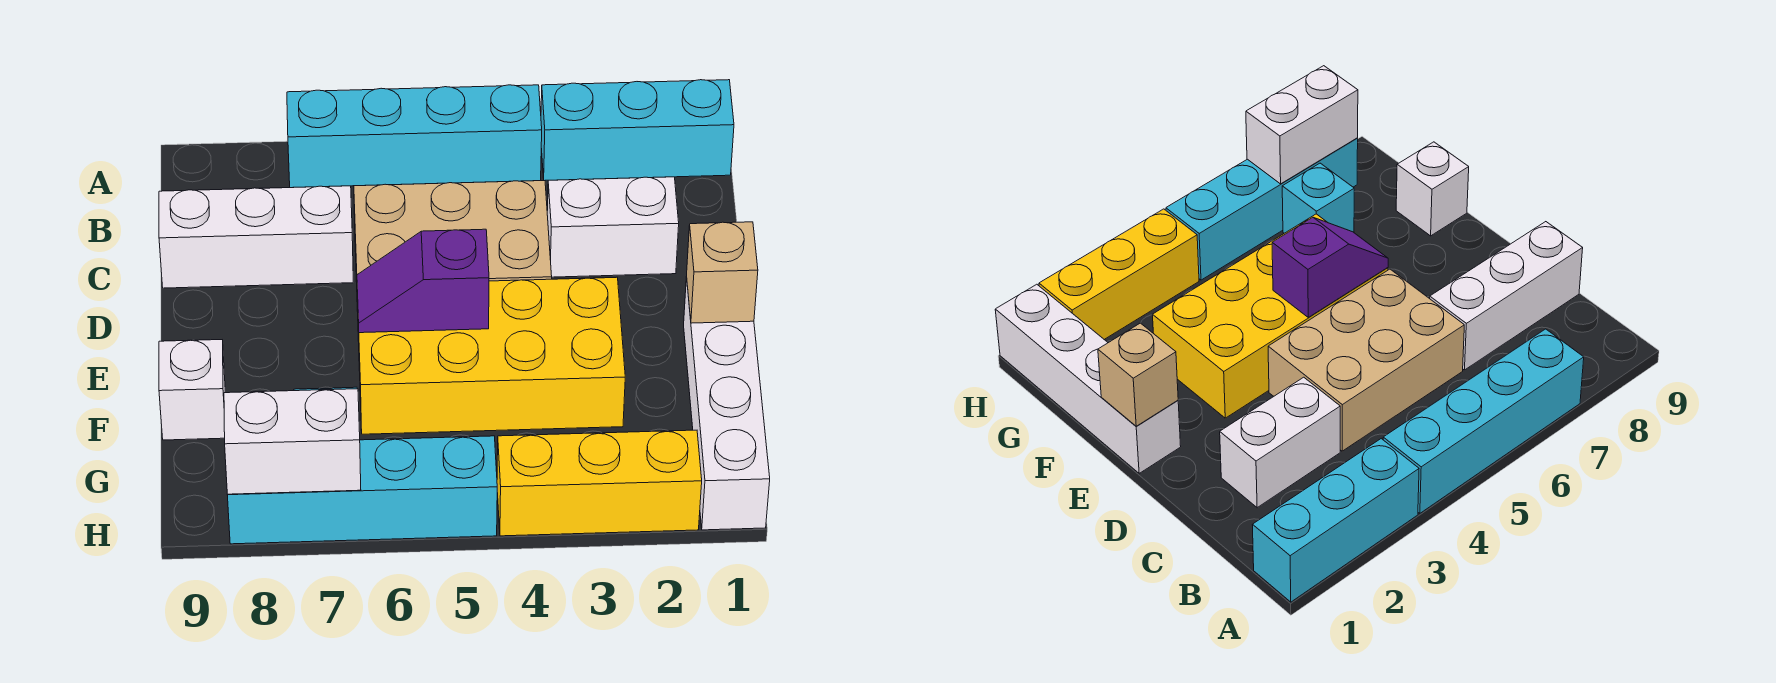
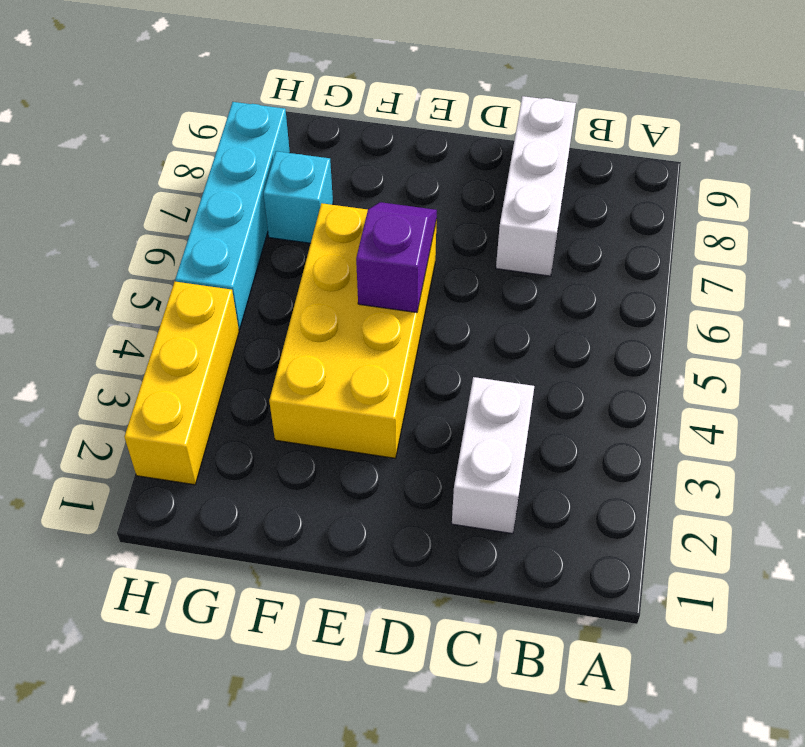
none -> cyan brick A1:A3 level 1
none -> cyan brick A4:A7 level 1
none -> tan brick C4:D6 level 1

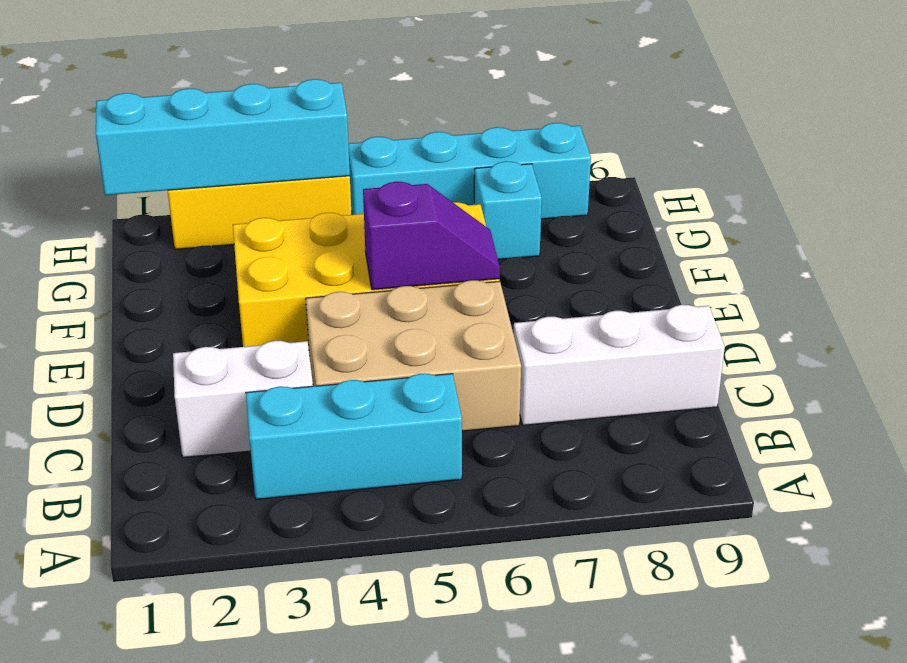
cyan brick B3:B5 level 1 -> cyan brick A1:A3 level 1
cyan brick H1:H4 level 2 -> cyan brick A4:A7 level 1
none -> white brick E1:H1 level 1
none -> white brick F9 level 1
none -> tan brick E1 level 2

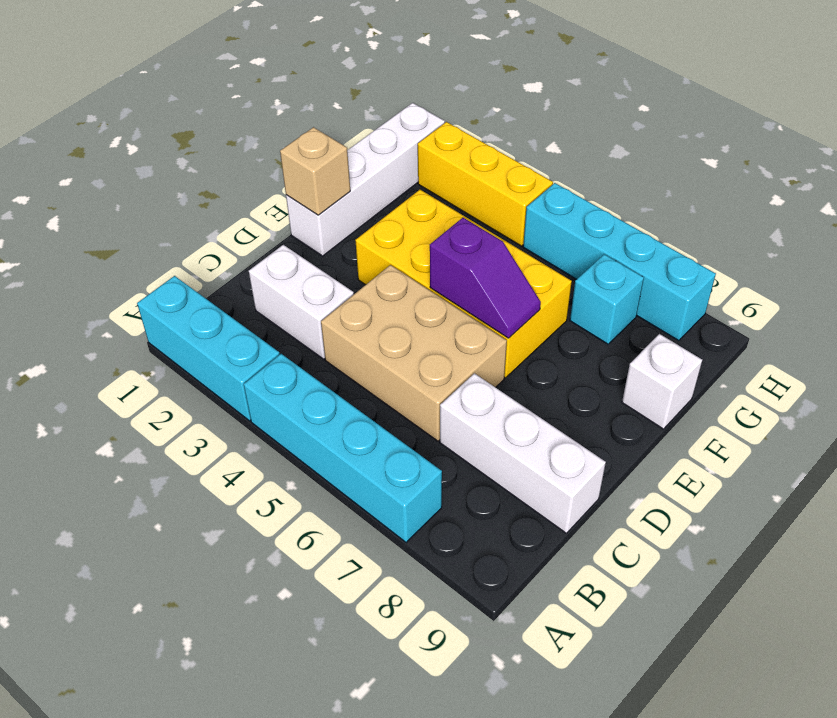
none -> white brick H7:H8 level 2

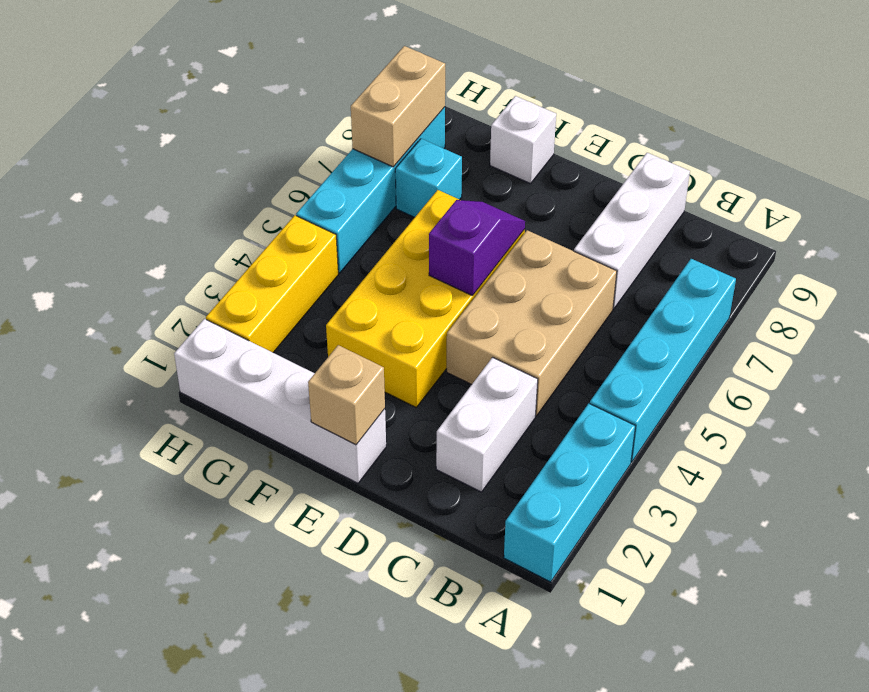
tan brick H7:H8 level 2 -> white brick H7:H8 level 2

